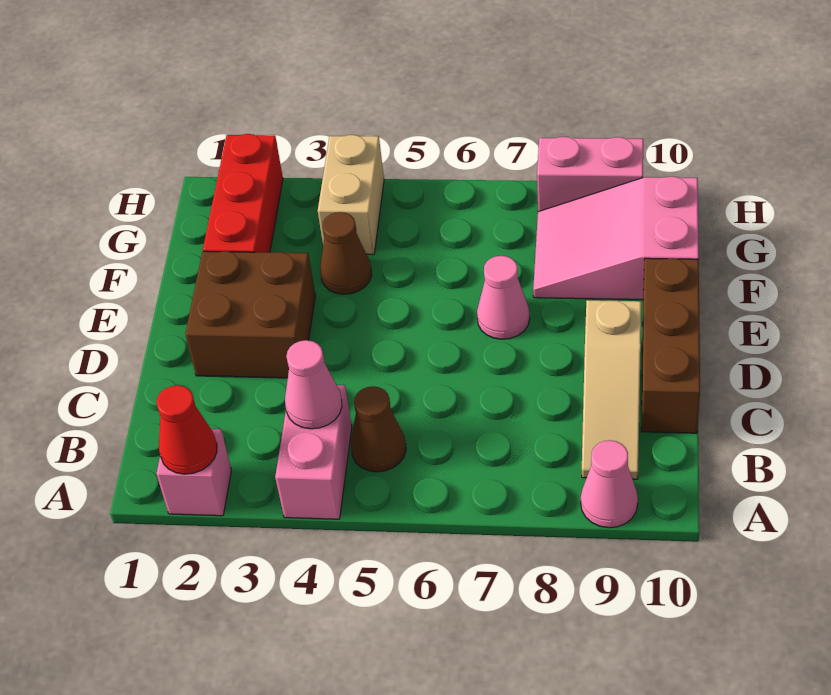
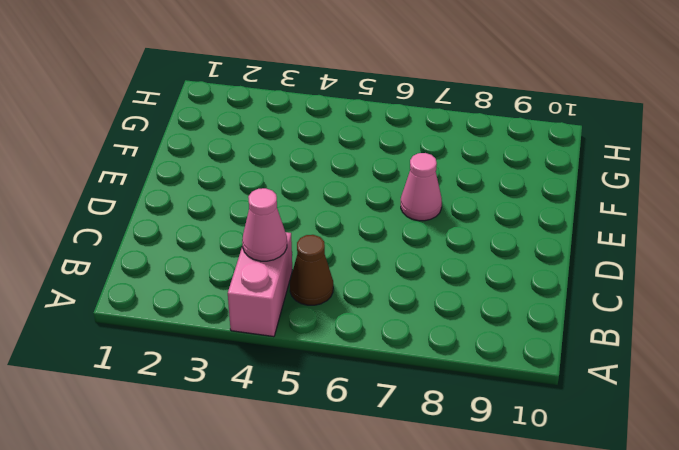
none -> pink brick A2 level 1
none -> pink cone A9 level 1
none -> tan slope B9:D9 level 1 top D

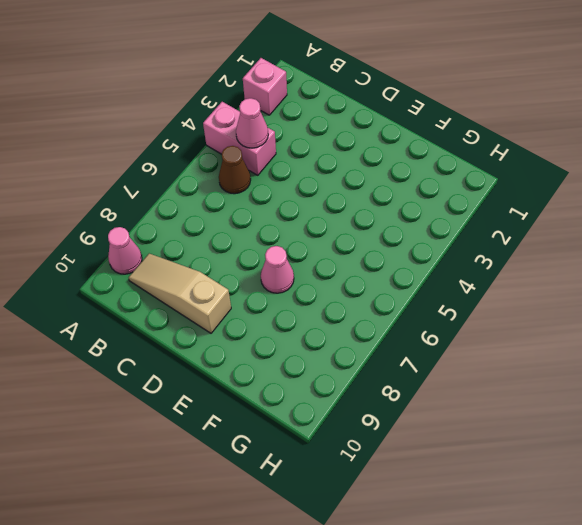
none -> brown brick C10:E10 level 1
none -> brown brick D2:E3 level 1
none -> red brick F2:H2 level 1

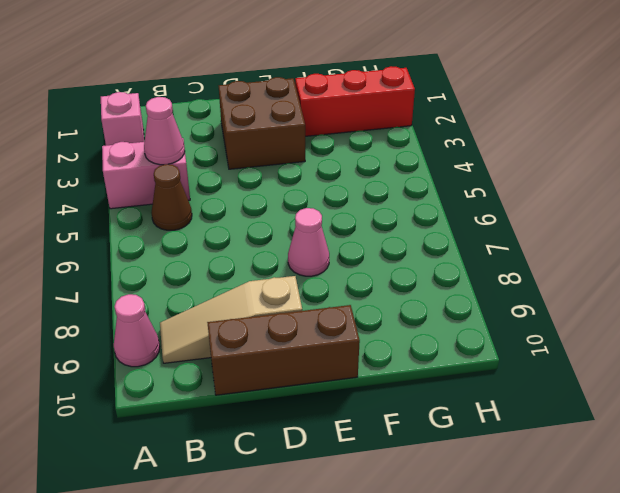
none -> brown cone F4 level 1
none -> pink slope F8:G10 level 1 top 10
none -> tan brick G4:H4 level 1

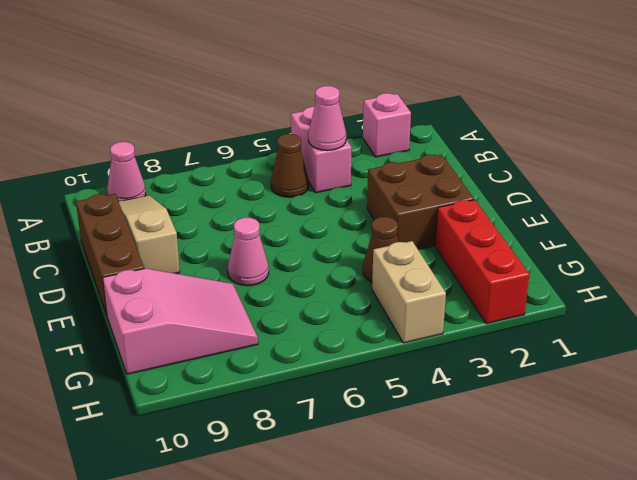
none -> pink brick H8:H9 level 1
none -> red cone A2 level 2

